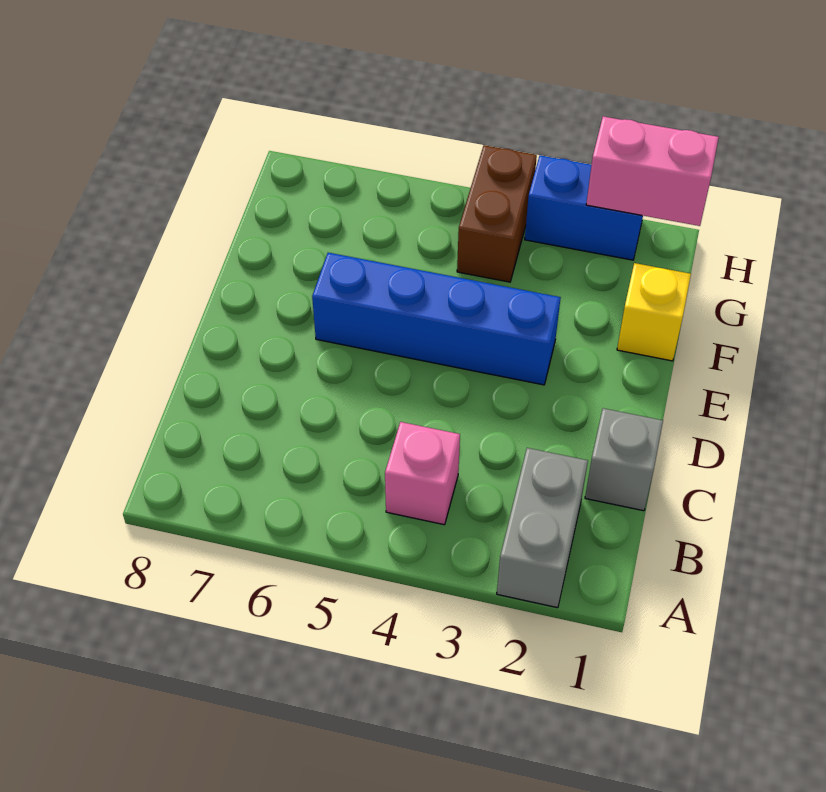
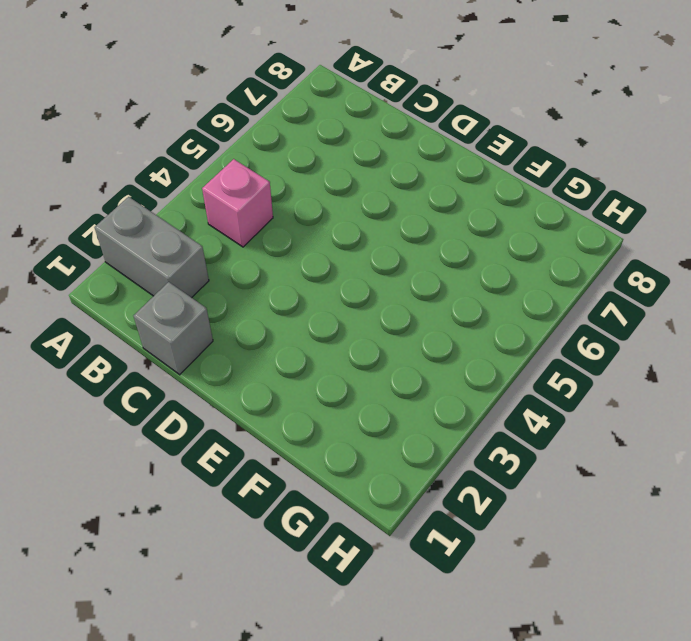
none -> blue brick E3:E6 level 1
none -> yellow brick F1 level 1

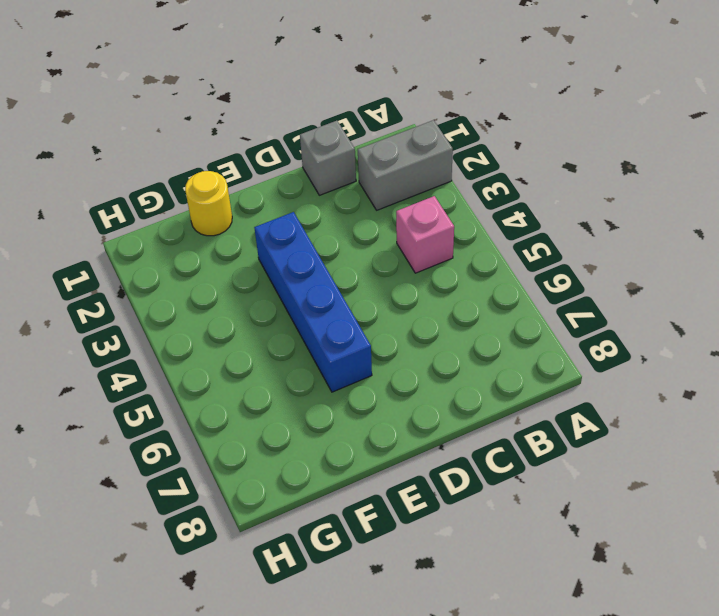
yellow round brick F1 level 1 -> yellow brick F1 level 1
none -> brown brick G4:H4 level 1
none -> blue brick H2:H3 level 1

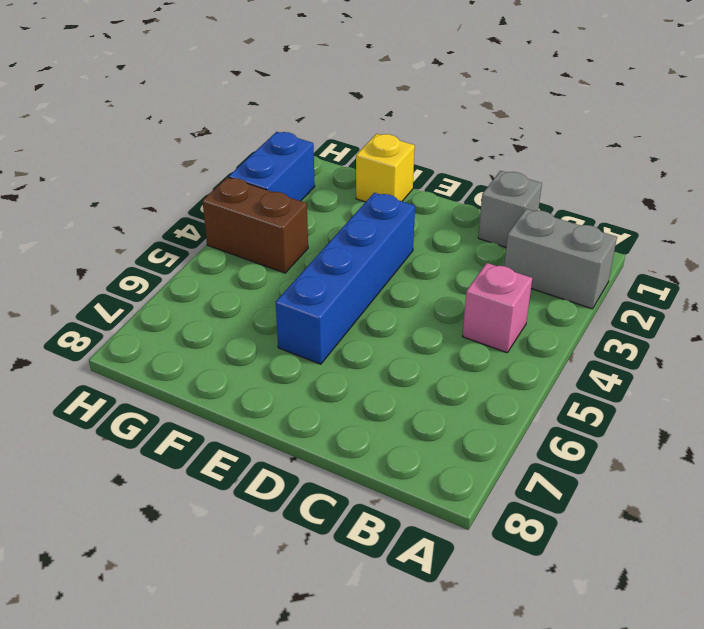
none -> pink brick H1:H2 level 2

